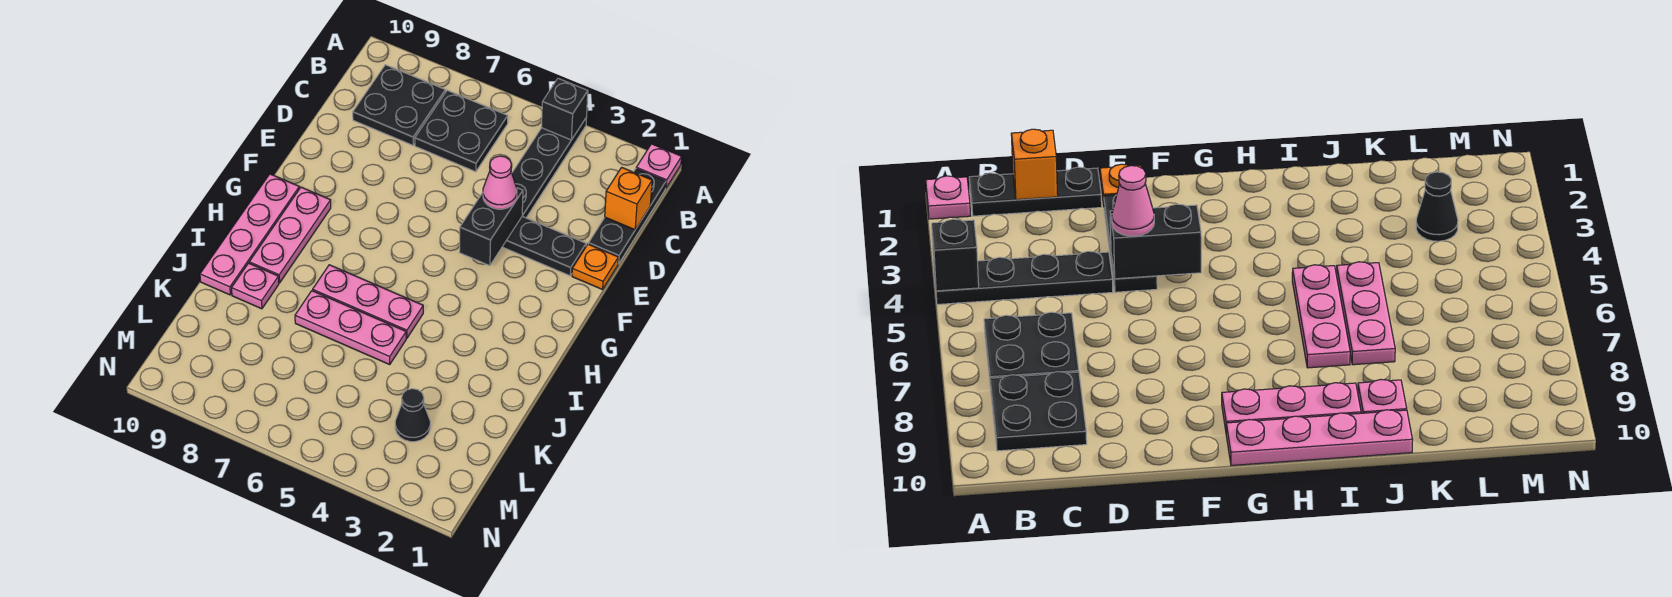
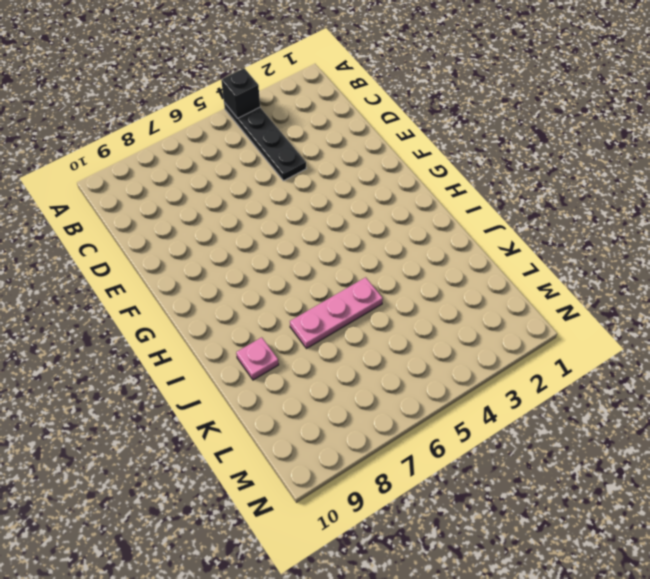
none -> pink plate A1 level 1
none -> black plate B1:D1 level 1
none -> black plate B6:C7 level 1

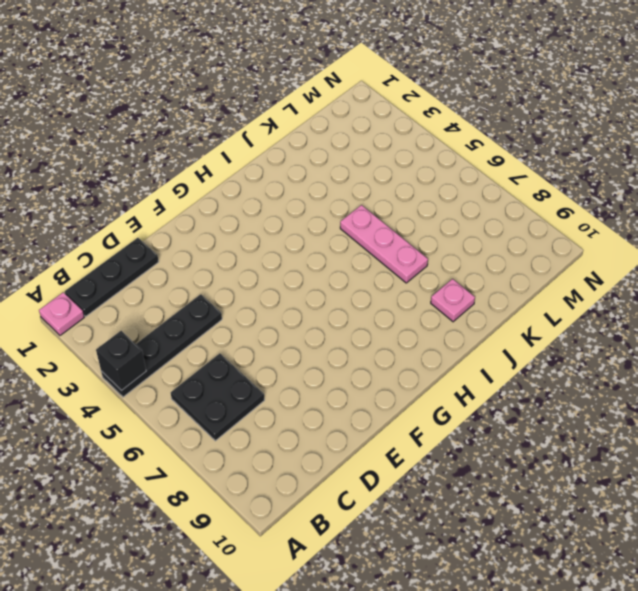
none -> black plate B8:C9 level 1
none -> orange plate E1 level 1
none -> black plate E2:E4 level 1

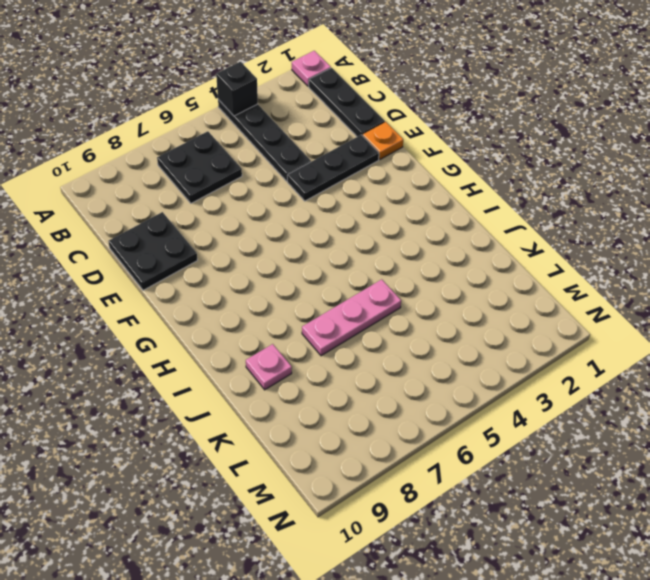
black plate D9:E10 level 1 -> black plate B8:C9 level 1
none -> pink plate G9:I9 level 1
none -> pink plate G10:J10 level 1
none -> pink plate I5:I7 level 1

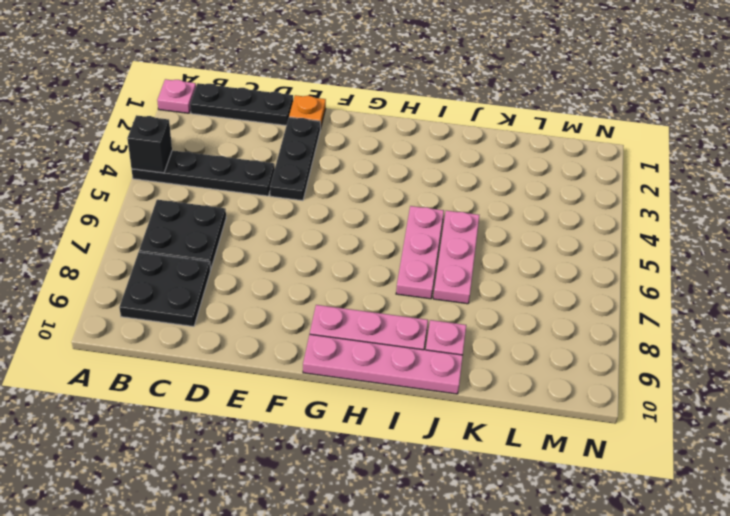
none -> black cone L3 level 1
none -> orange brick C1 level 2
none -> black brick E4:F4 level 2

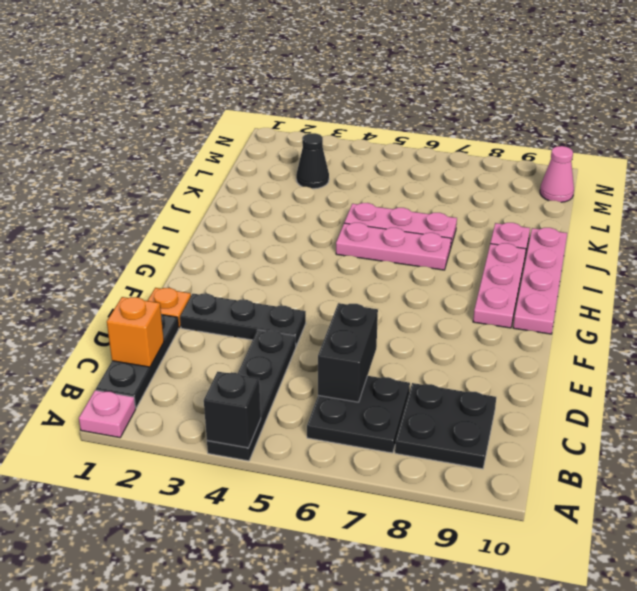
black brick C6:D6 level 2 -> black brick E4:F4 level 2
pink cone M10 level 1 -> pink cone E4 level 3

